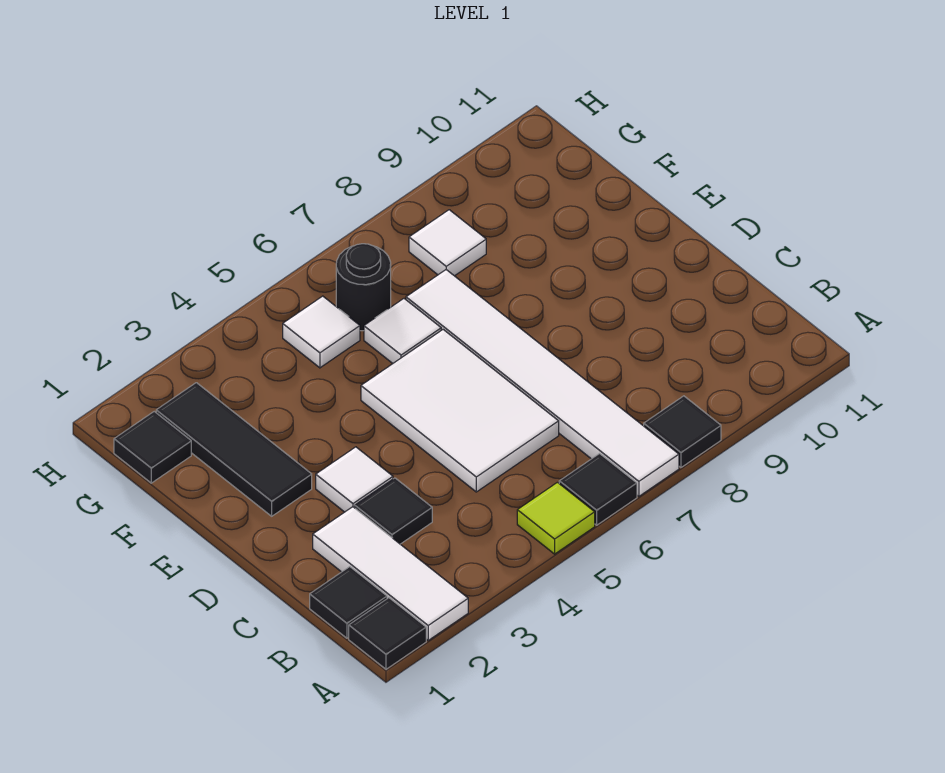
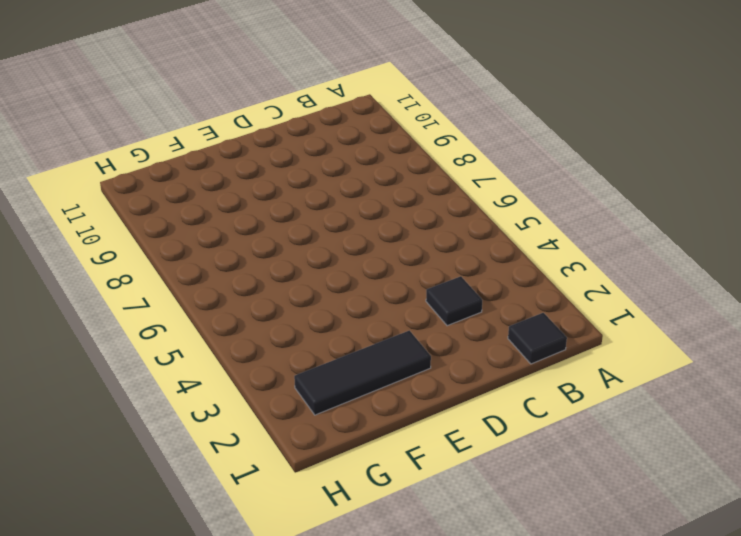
none -> black tile A1 level 1
none -> white tile A2:C2 level 1
none -> lime tile A5 level 1

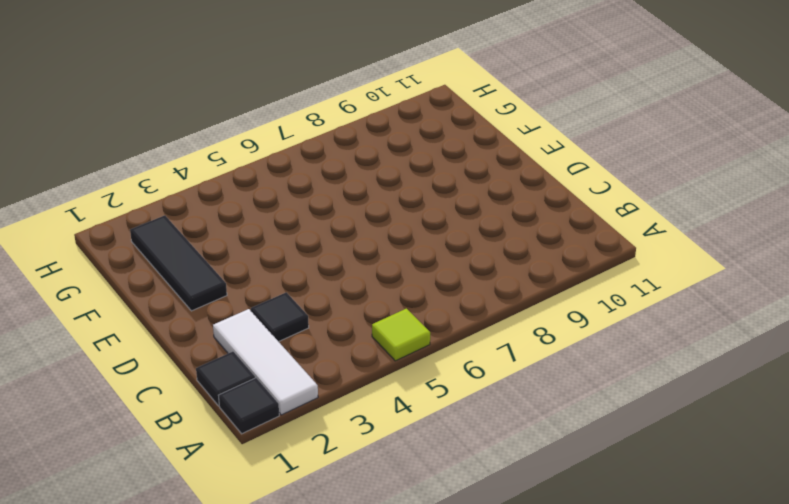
none -> black tile A6 level 1
none -> white tile A7:F7 level 1
none -> black tile A8 level 1

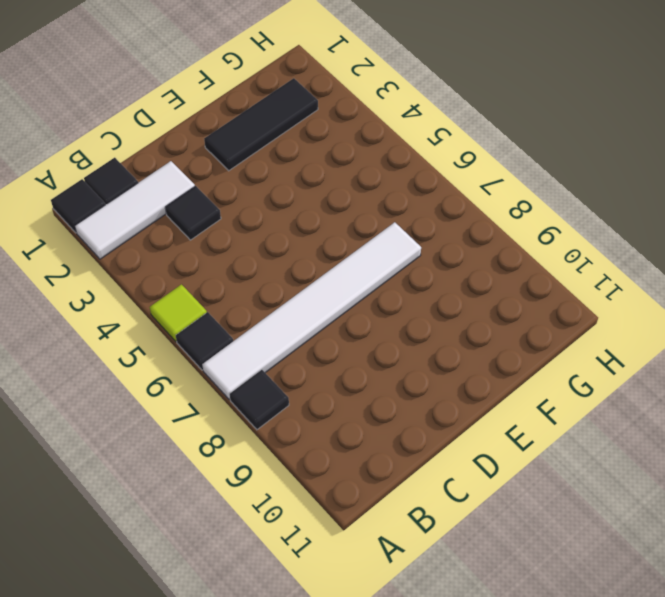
none -> white tile C5:E6 level 1
none -> white tile D3 level 1
none -> white tile F6 level 1

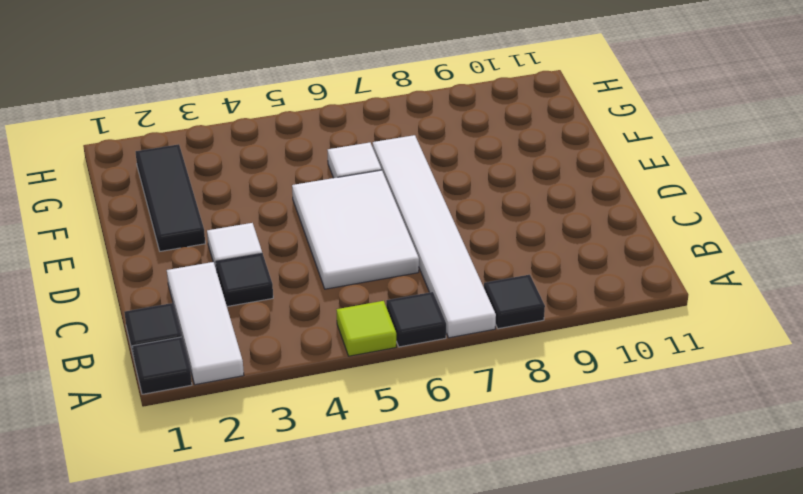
none -> black tile G1 level 1
none -> white tile G5 level 1
none -> black round brick G6 level 1

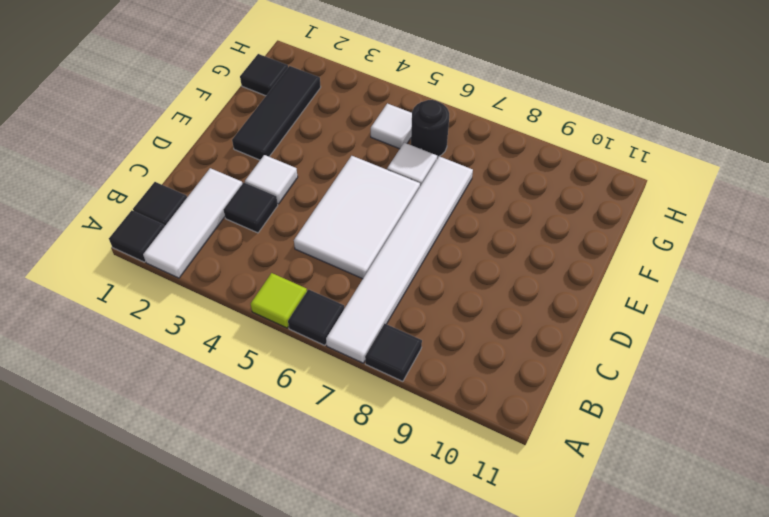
none -> white tile G8 level 1

